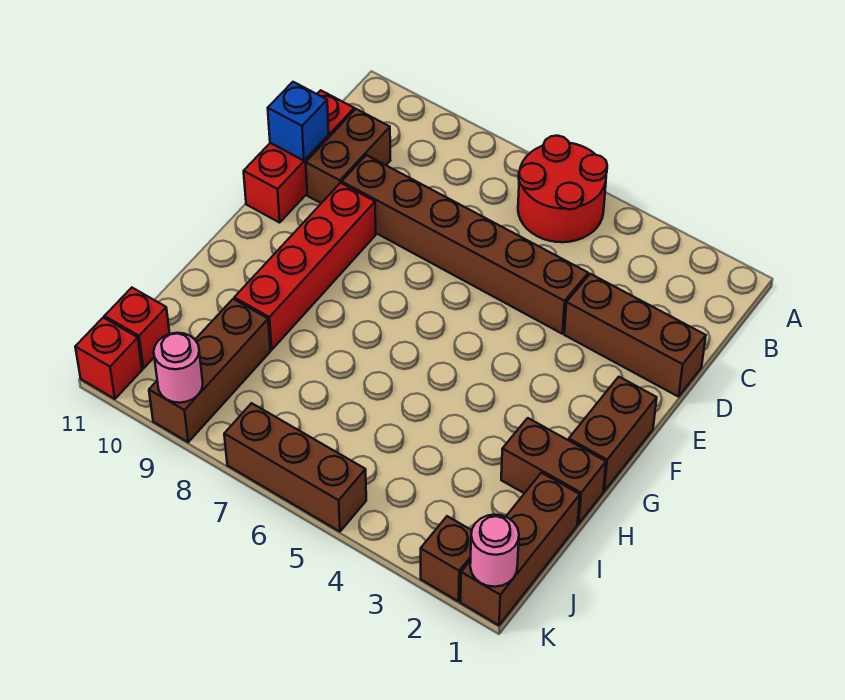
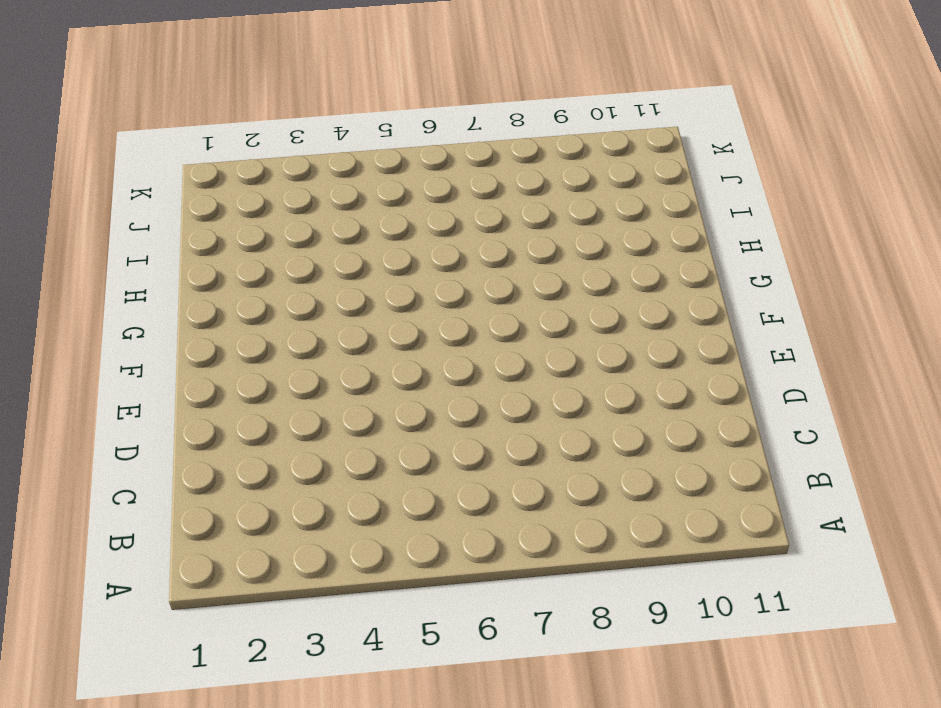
none -> red round brick A5:B6 level 1
none -> brown brick C10:D10 level 1
none -> red brick C11:E11 level 1

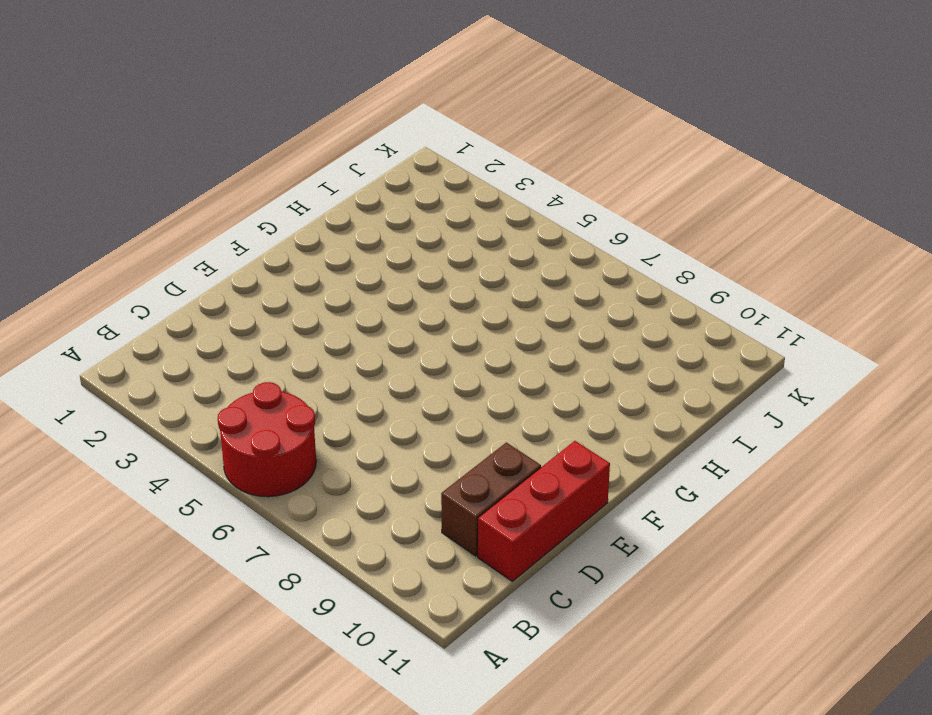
none -> brown brick D1:D3 level 1
none -> brown brick D4:D9 level 1
none -> red brick E9:H9 level 1

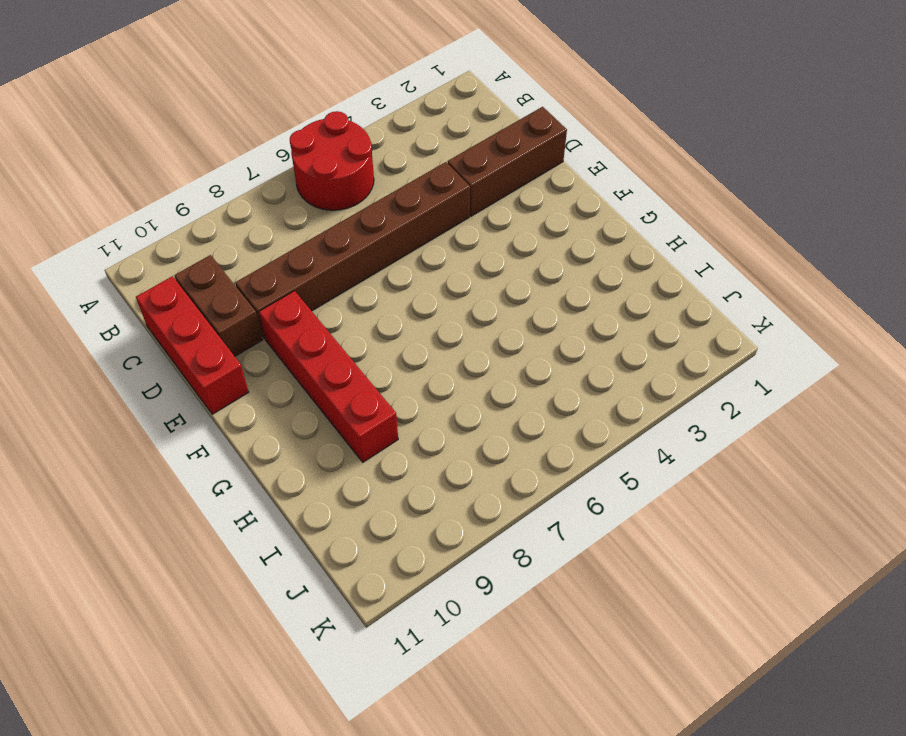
none -> brown brick F1:G1 level 1
none -> brown brick H1:H2 level 1
none -> brown brick I1:K1 level 1

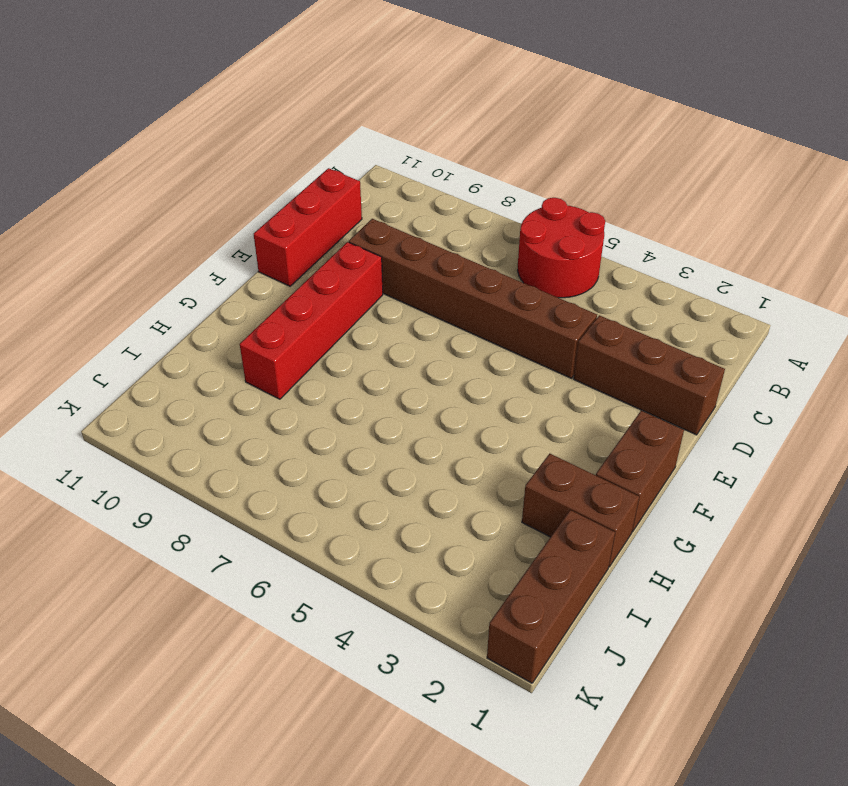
none -> brown brick C10:D10 level 1
none -> brown brick I9:K9 level 1
none -> red brick J11 level 1

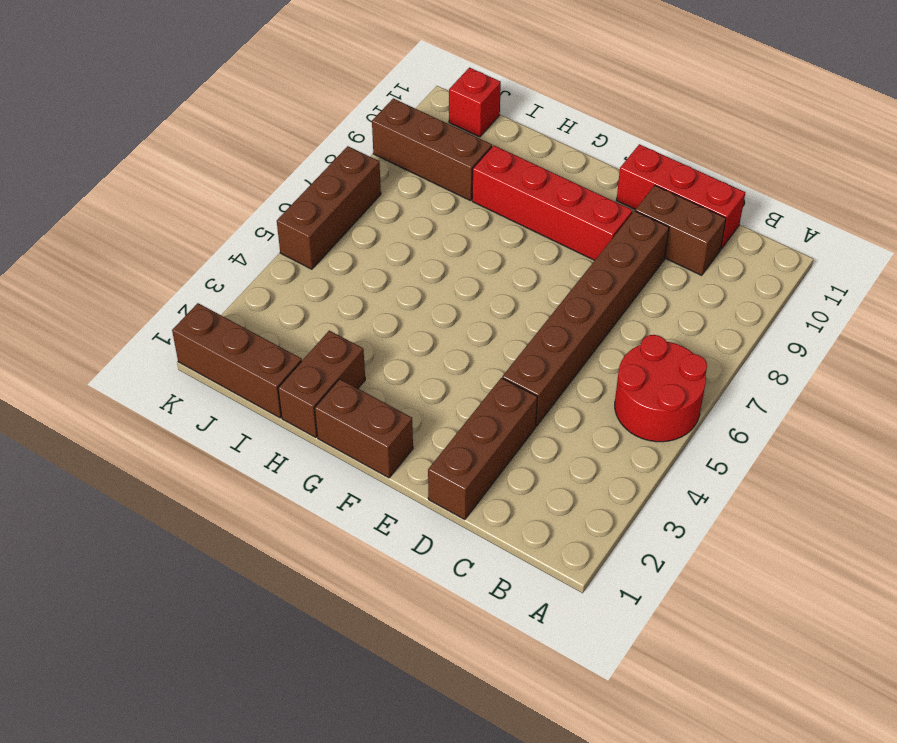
none -> brown brick K2 level 1
none -> red brick K11 level 1
none -> blue brick D11 level 2

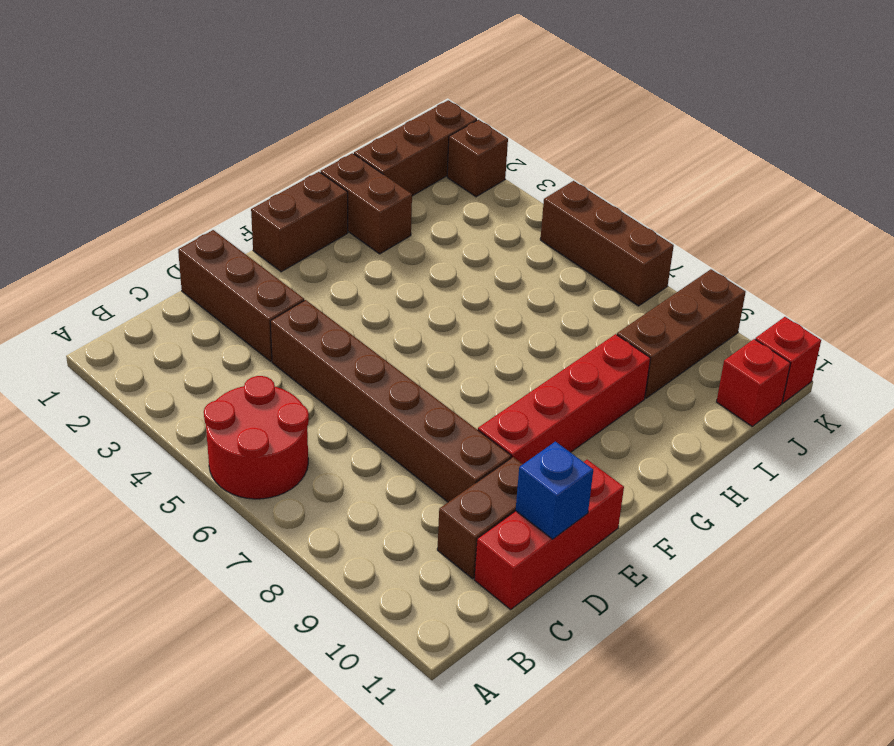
none -> pink round brick K1 level 2
none -> pink round brick K9 level 2

